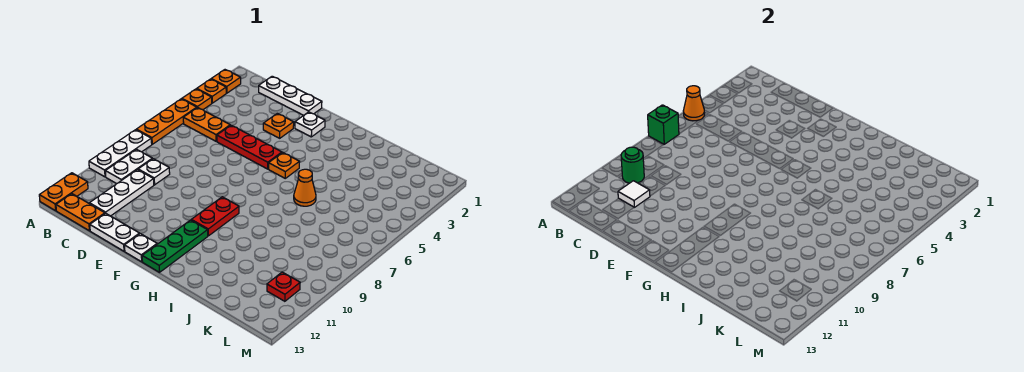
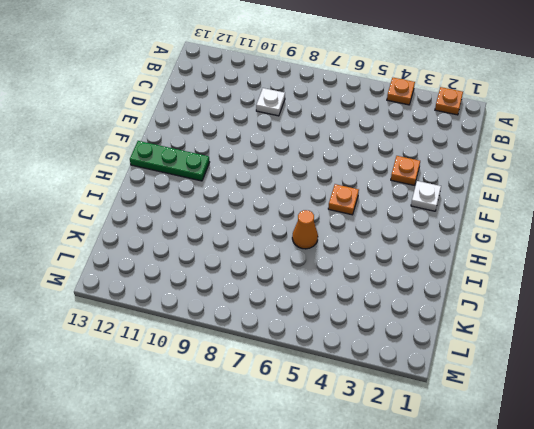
none -> orange plate A3 level 1
none -> orange plate A5:A7 level 1
none -> white plate A8:A10 level 1

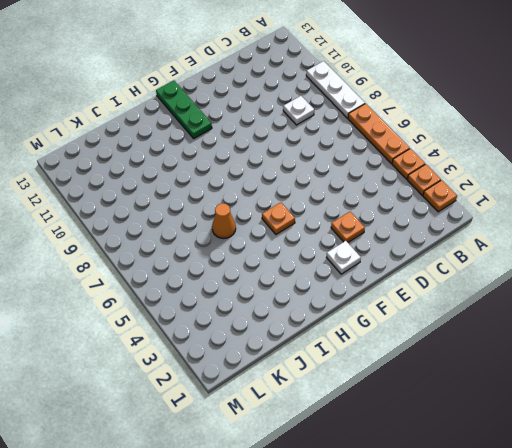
none -> orange plate A12:A13 level 1
none -> orange plate B5:C5 level 1
none -> white plate B9:B10 level 1

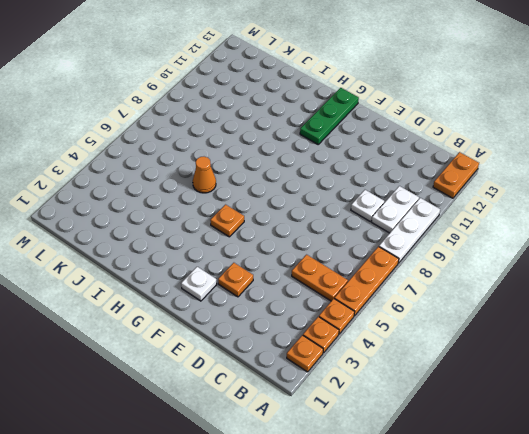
none -> orange plate B13:C13 level 1
none -> white plate C1:E1 level 1
none -> white plate C10:C12 level 1

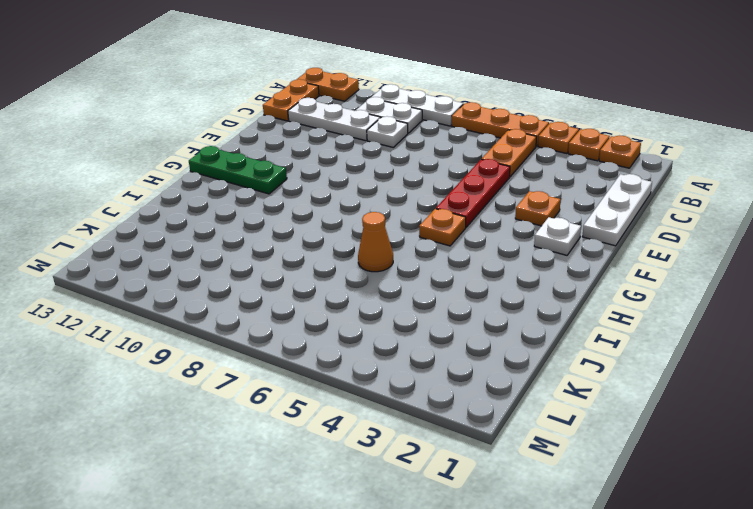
none -> white plate D13:E13 level 1
none -> white plate F13 level 1
none -> red plate G9:G10 level 1

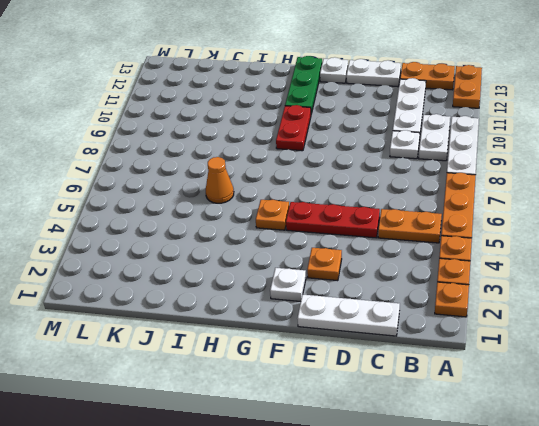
none -> red plate L11 level 1
none -> orange cone A5 level 2
none -> green brick A7 level 2

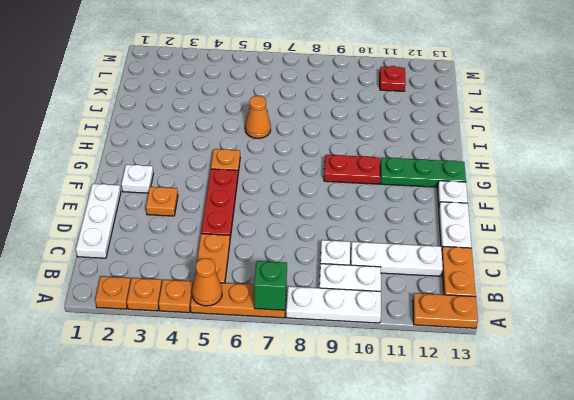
none -> green round brick B10 level 2
none -> white tile C11 level 2

